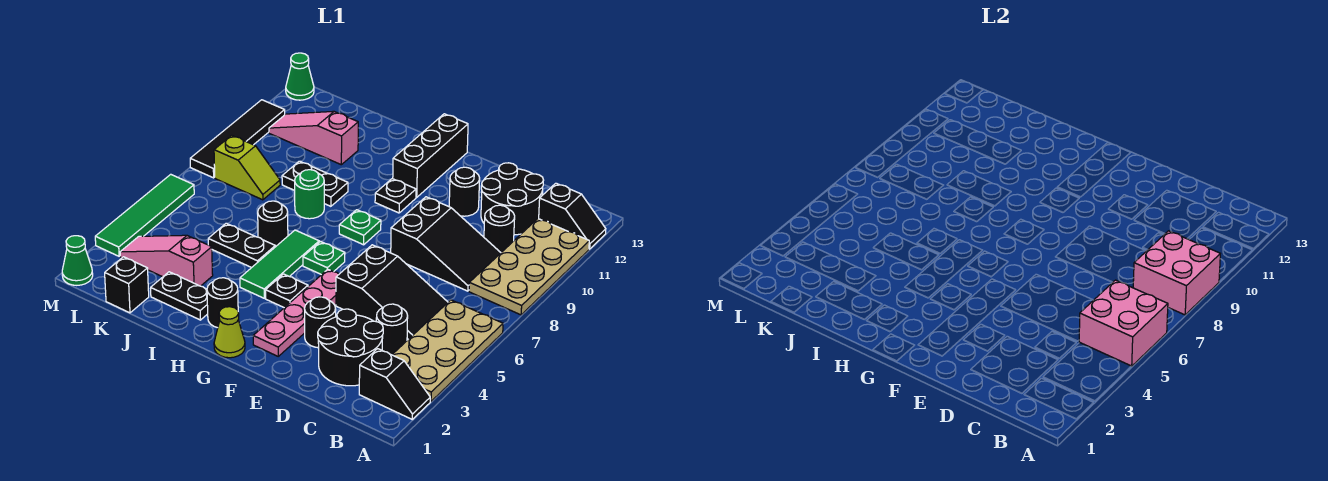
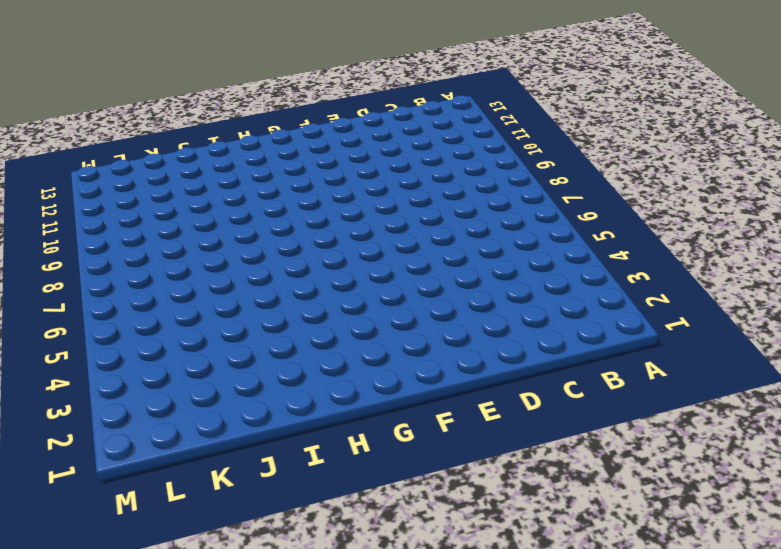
none -> black slope A2:B2 level 1 top B
none -> tan plate A3:B6 level 1
none -> tan plate A8:B11 level 1
none -> black slope A12:B12 level 1 top B

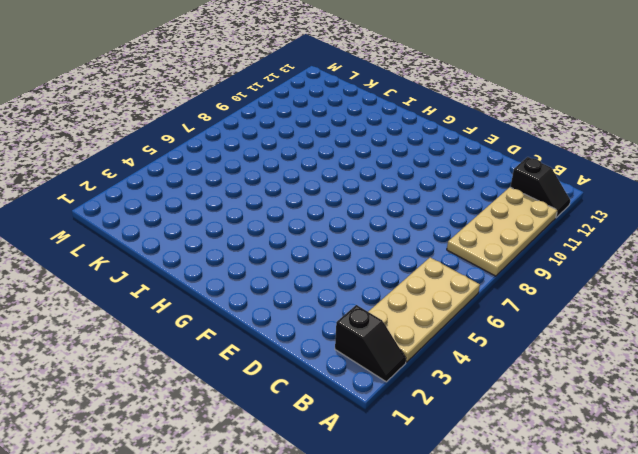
none -> black round brick C2:D3 level 1
none -> black round brick C4 level 1
none -> black slope C5:E6 level 1 top E
none -> black slope C8:E9 level 1 top E

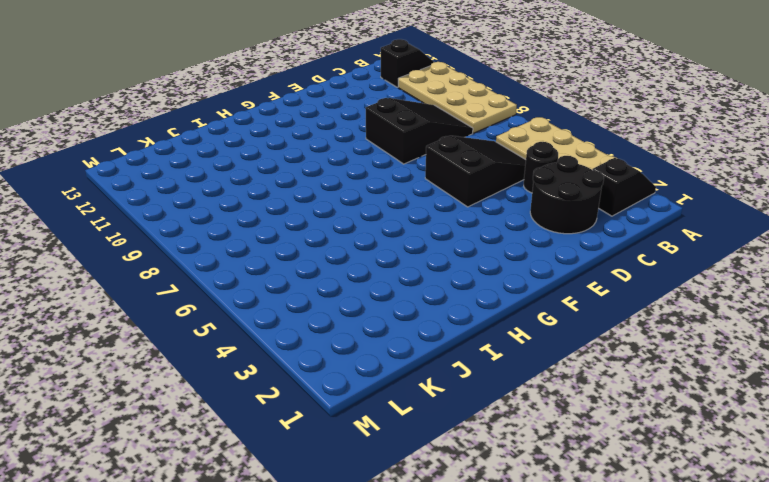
none -> black round brick C10 level 1
none -> black round brick C11:D12 level 1
none -> black round brick E3 level 1
none -> black round brick E11 level 1

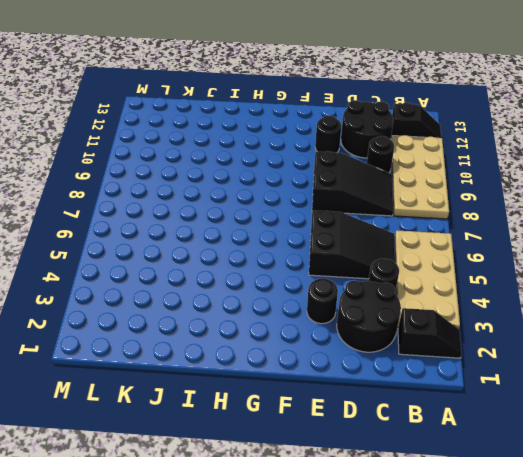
none -> pink plate F2:F5 level 1
none -> lime cone G1 level 1
none -> black plate G4 level 1
none -> green plate G6 level 1

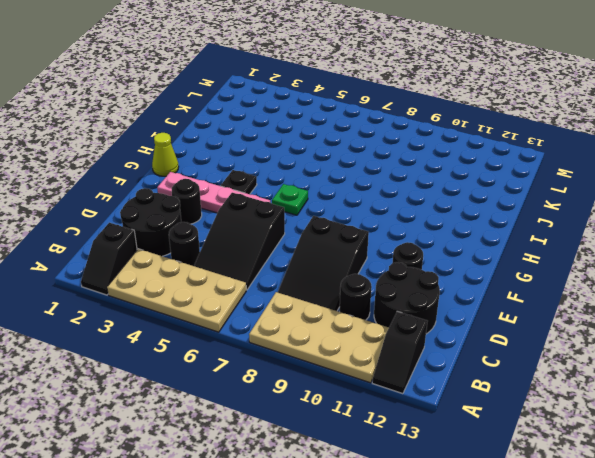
none -> green plate G8 level 1
none -> black plate G10 level 1
none -> black brick G11:G13 level 1
none -> black round brick H2 level 1

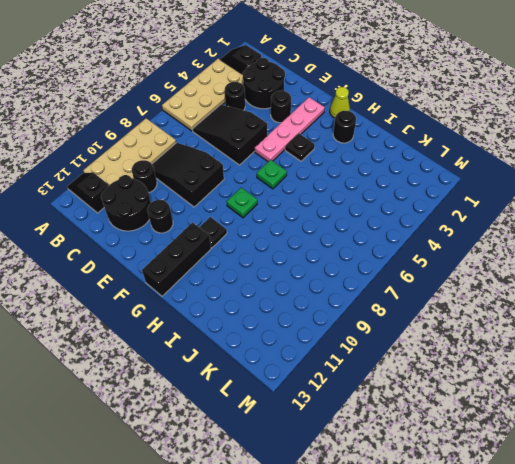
none -> green tile H4:H6 level 1
none -> black plate I2:J2 level 1
none -> black plate I5:J5 level 1
none -> black round brick I6 level 1

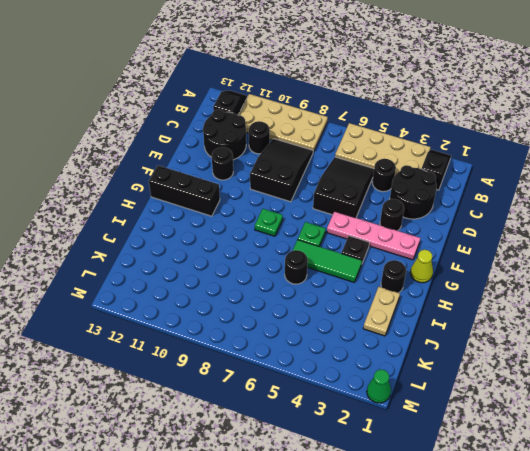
tan plate I2:J2 level 1 -> black plate I2:J2 level 1
none -> black plate G10 level 1
none -> black plate I5:J5 level 1
none -> green round brick I8 level 1
none -> black plate I9:J9 level 1

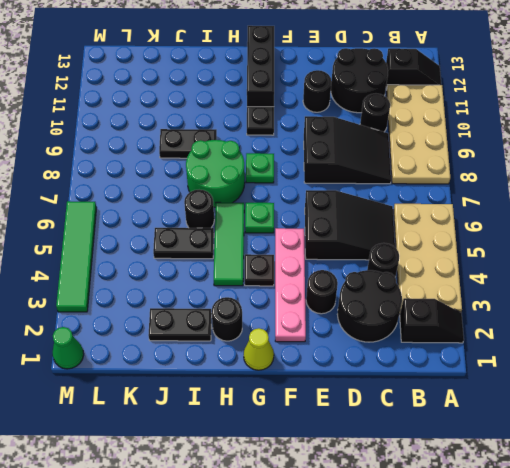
green round brick H7:I8 level 1 -> green round brick I8 level 1
none -> pink slope J3:L3 level 1 top J
none -> pink slope J11:L11 level 1 top J
none -> black brick K1 level 1
none -> lime slope K8:L8 level 1 top L

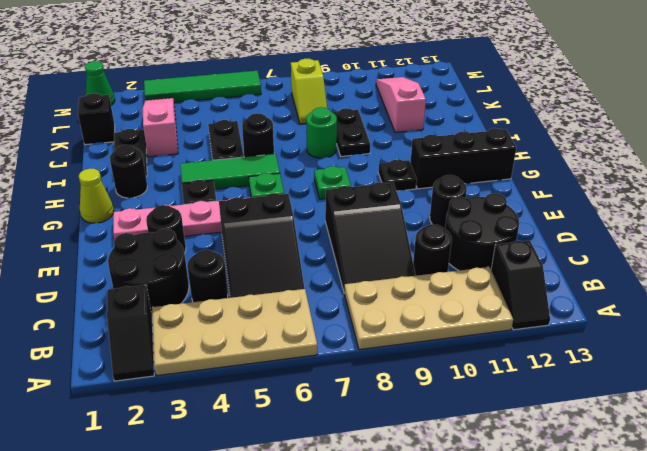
none -> black tile M8:M11 level 1
none -> green cone M13 level 1
none -> pink brick A5:B6 level 2
none -> pink brick A8:B9 level 2

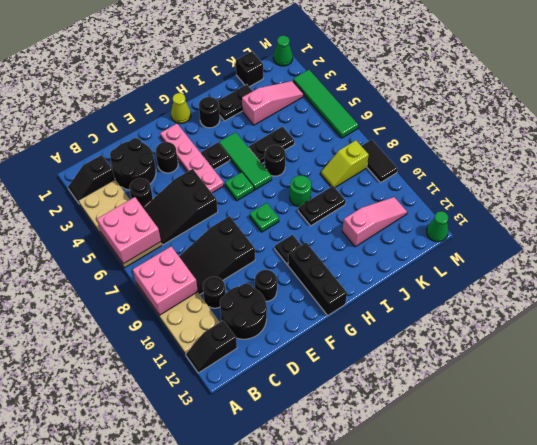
black tile M8:M9 level 1 -> black tile M8:M11 level 1

